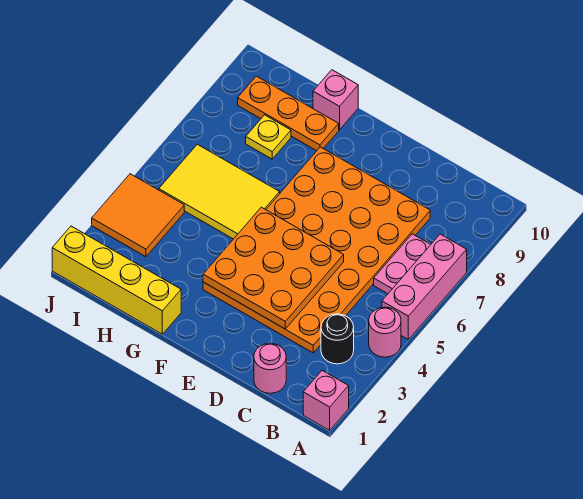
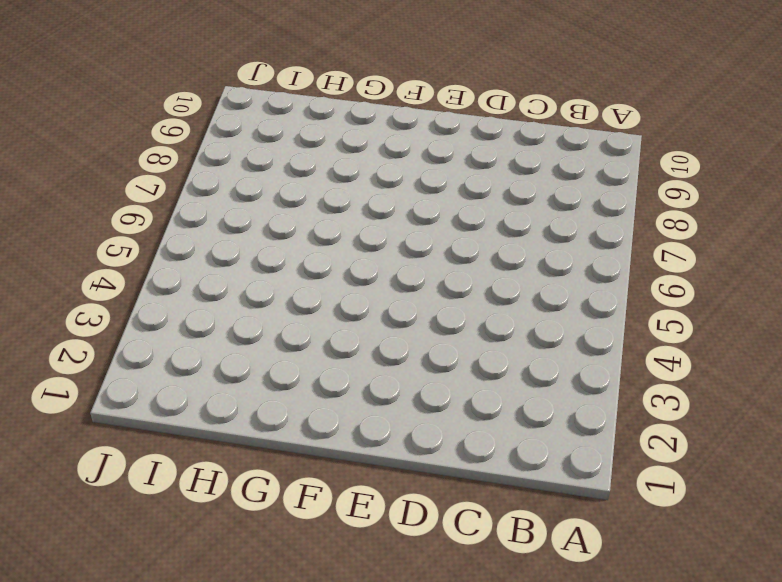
none -> pink brick A1 level 1
none -> pink round brick A4 level 1
none -> pink brick A5:A7 level 1

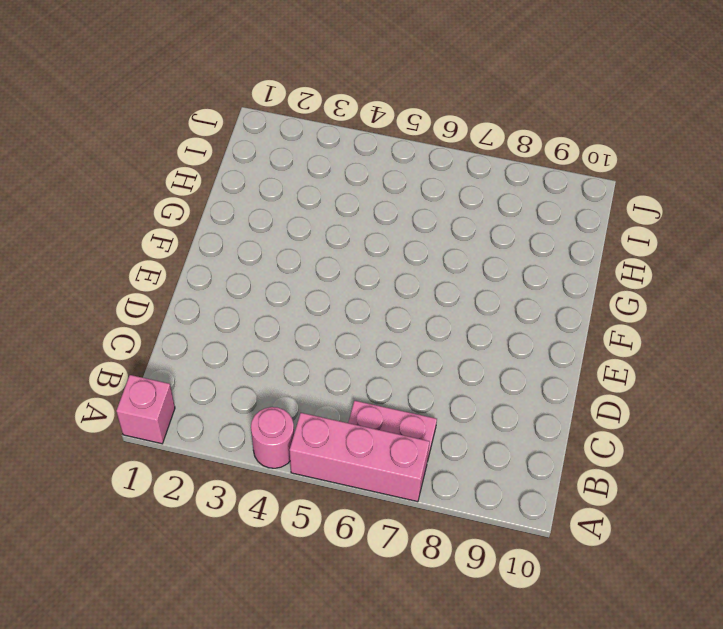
none -> black round brick B3 level 1
none -> pink round brick C1 level 1
none -> orange plate C3:F8 level 1

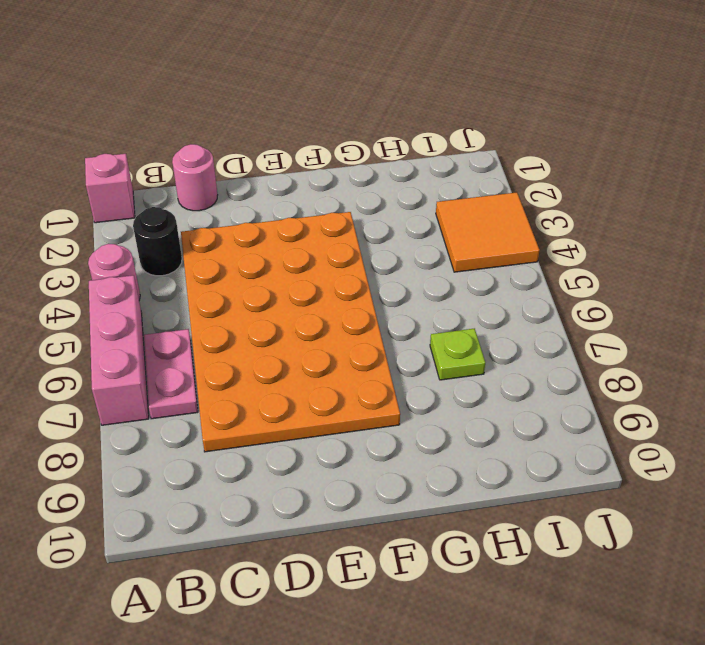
lime plate H7 level 1 -> none
none -> yellow brick G1:J1 level 1
none -> yellow tile G5:I6 level 1
none -> orange plate G9:I9 level 1

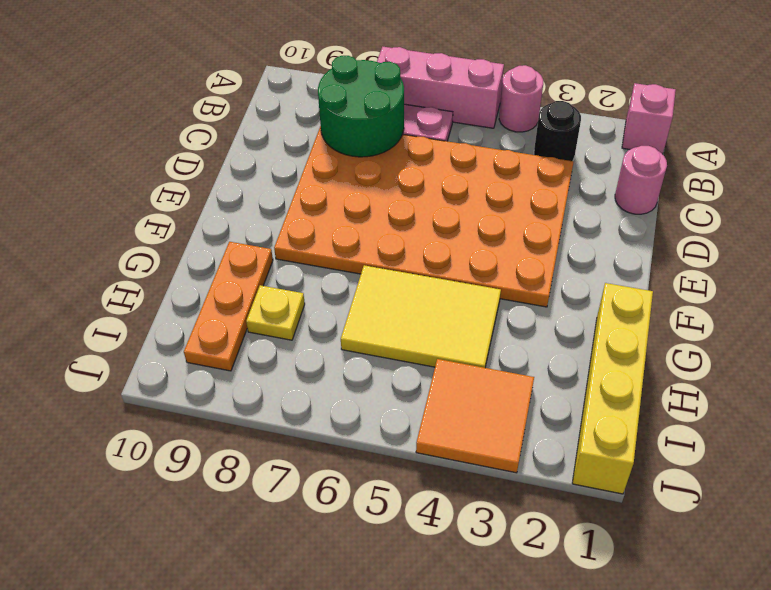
green round brick B7:C8 level 2 -> none
yellow tile G4:H6 level 1 -> yellow tile G5:I6 level 1
none -> pink brick G10 level 1
none -> orange plate D3:F5 level 2

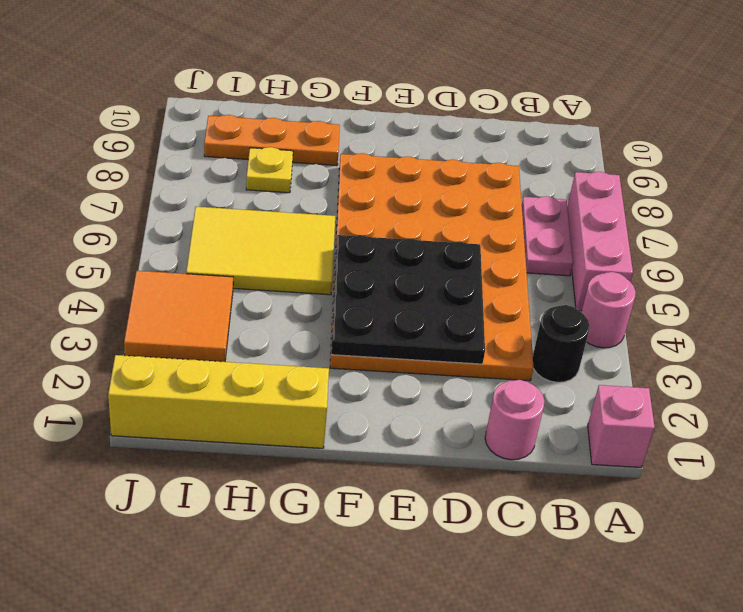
black plate D3:F5 level 2 -> orange plate D3:F5 level 2
none -> pink brick G10 level 1

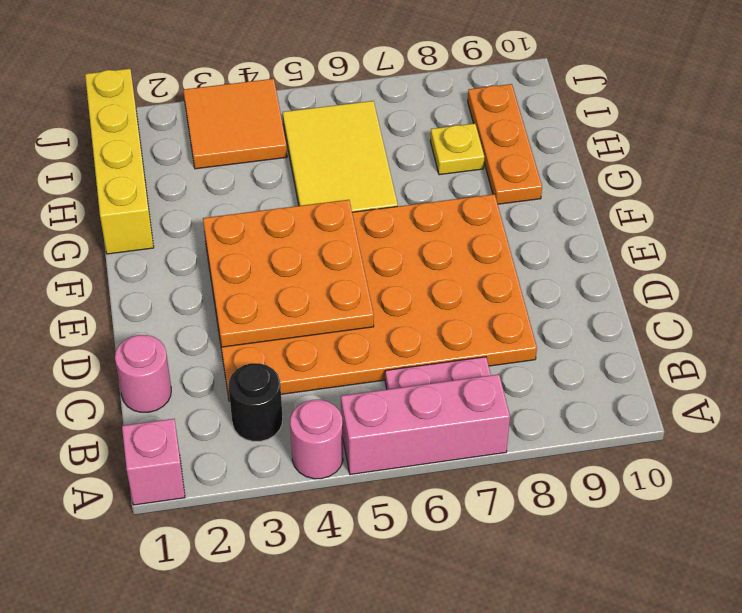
none -> pink brick G10 level 1

